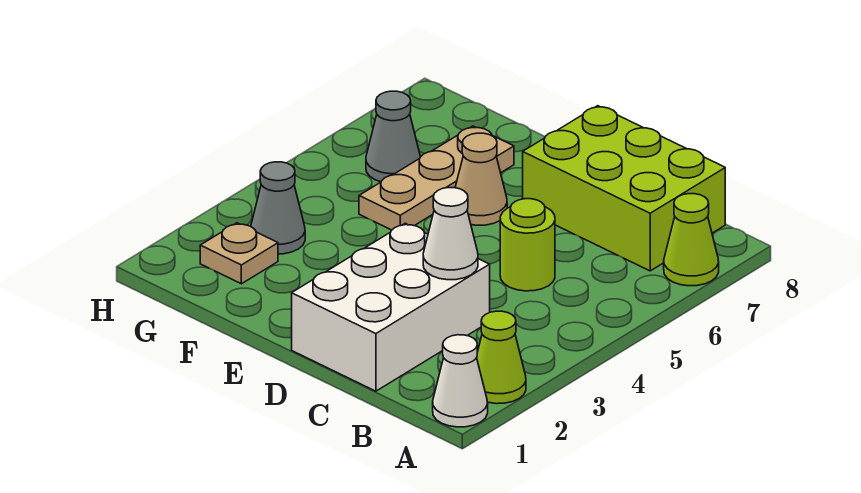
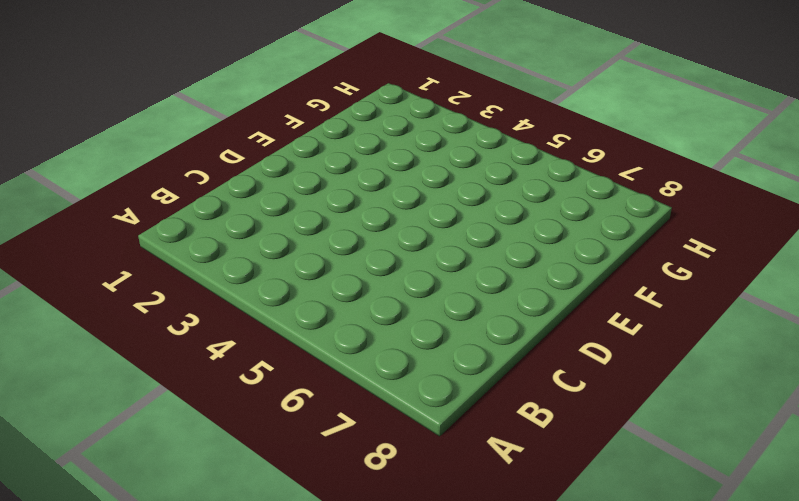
none -> white cone A1 level 1
none -> lime cone A2 level 1
none -> lime cone A7 level 1

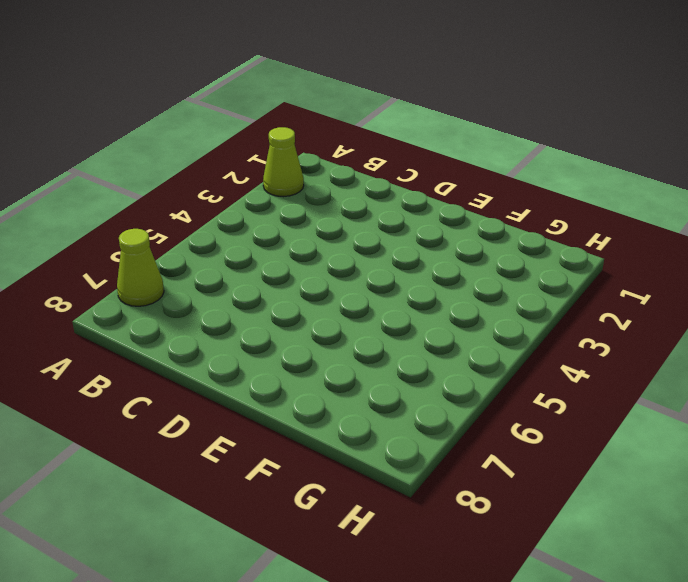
none -> white cone A1 level 1
none -> lime brick B7:D8 level 1
none -> white brick C1:D3 level 1

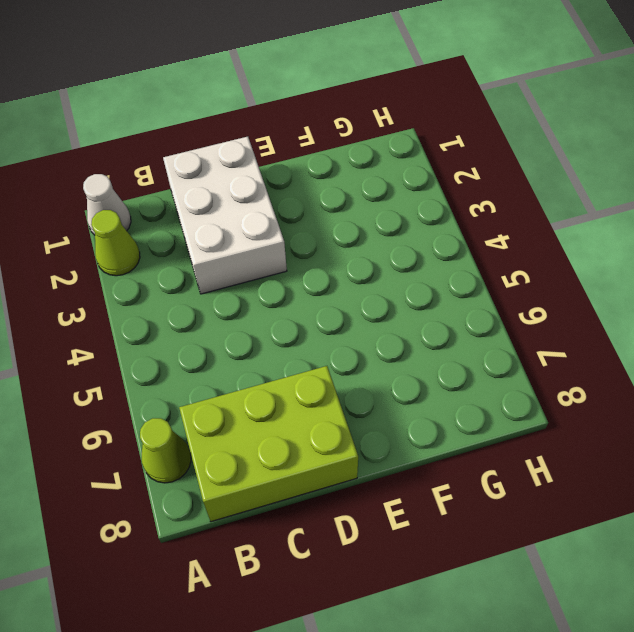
none -> lime round brick C5 level 1
none -> tan cone E6 level 1
none -> tan plate F5:F7 level 1

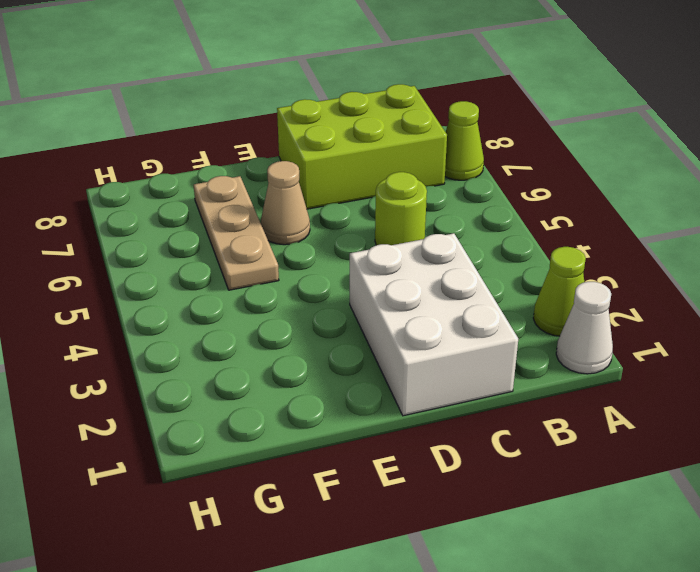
none -> tan plate G2 level 1
none -> grey cone G3 level 1
none -> grey cone G6 level 1

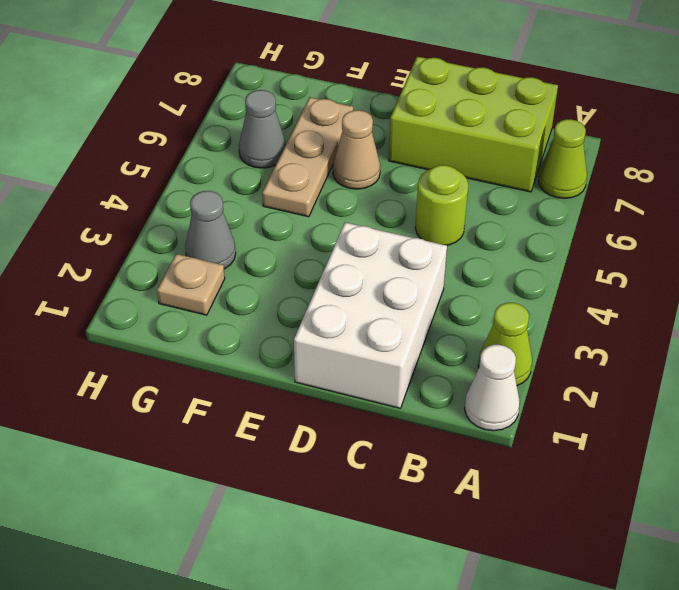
none -> white cone C3 level 2

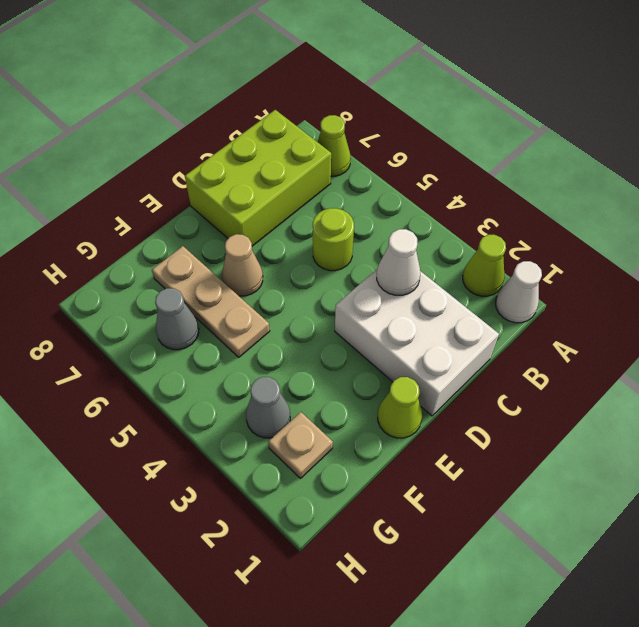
lime cone E1 level 1 -> none

